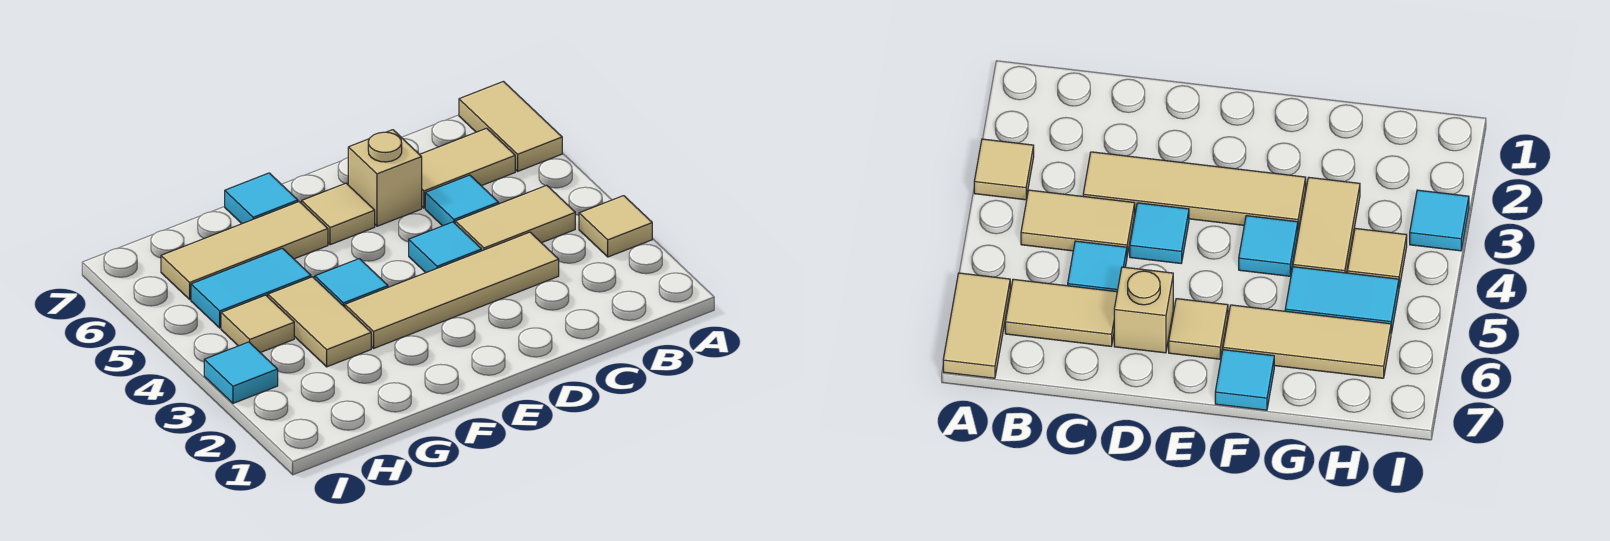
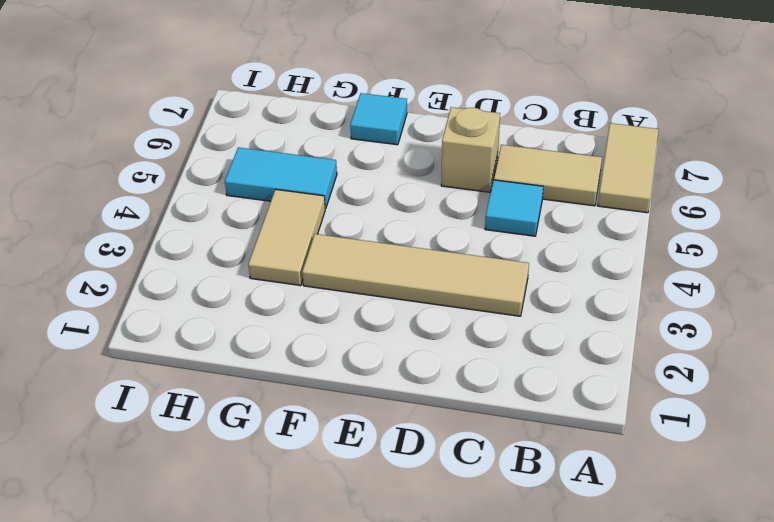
none -> tan tile A3 level 1
none -> tan tile B4:C4 level 1
none -> cyan tile D4 level 1

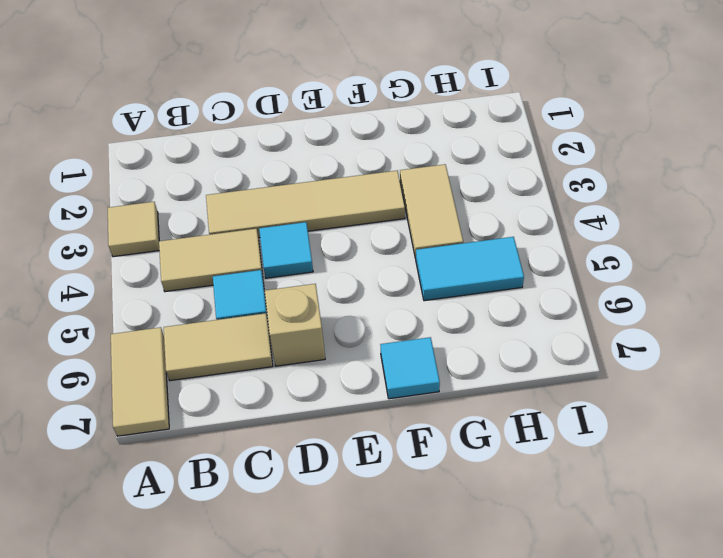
none -> tan tile E6 level 1
none -> cyan tile F4 level 1
none -> tan tile F6:H6 level 1

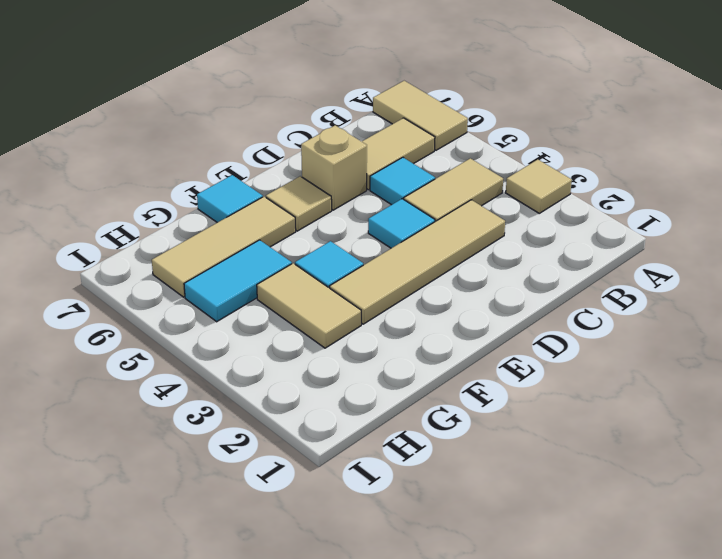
none -> tan tile H4 level 1
none -> cyan tile I3 level 1

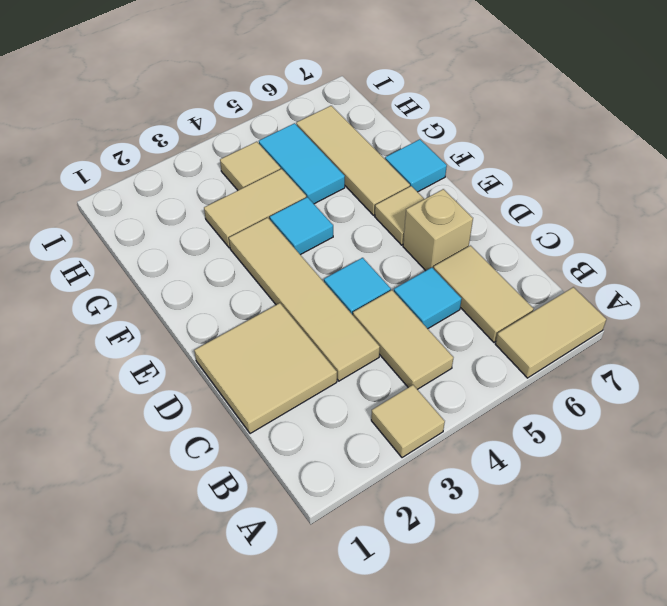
tan tile C1:D2 level 1 -> none
none -> cyan tile I3 level 1

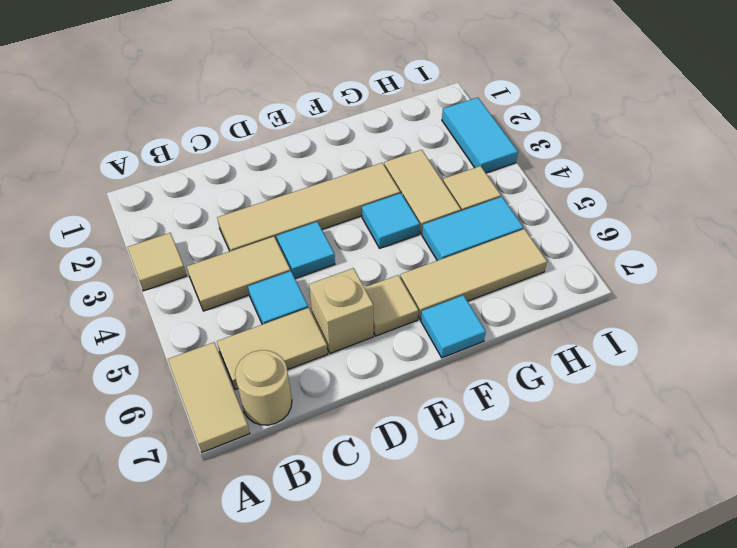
tan round brick B7 level 1 -> none
cyan tile I2:I3 level 1 -> cyan tile I3 level 1

